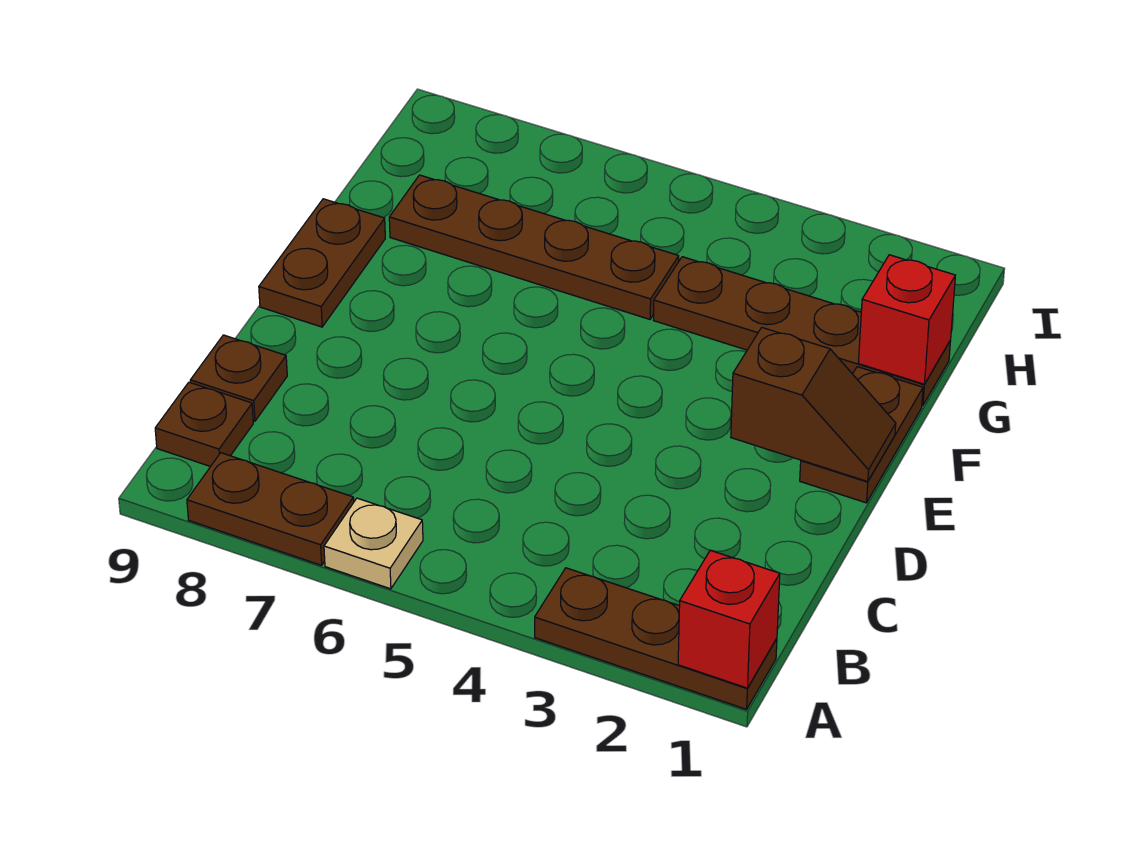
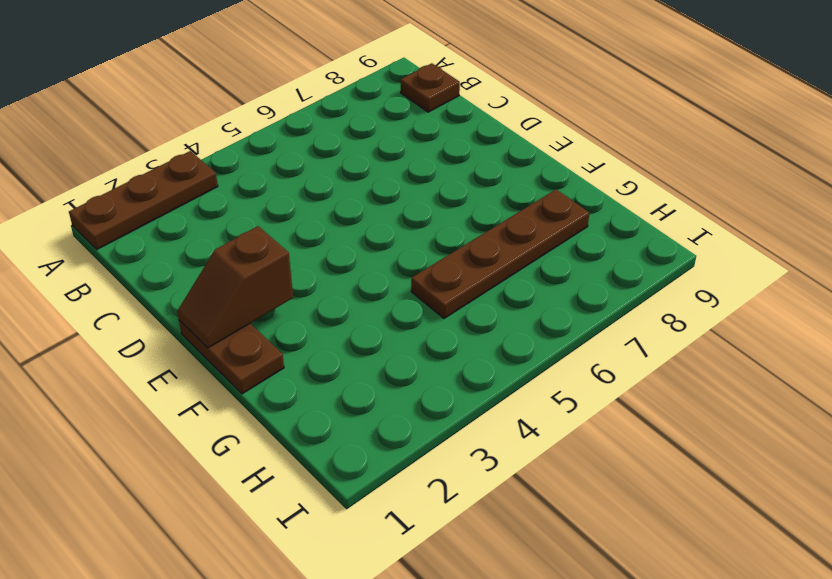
none -> tan plate A6 level 1
none -> brown plate A7:A8 level 1
none -> brown plate C9 level 1

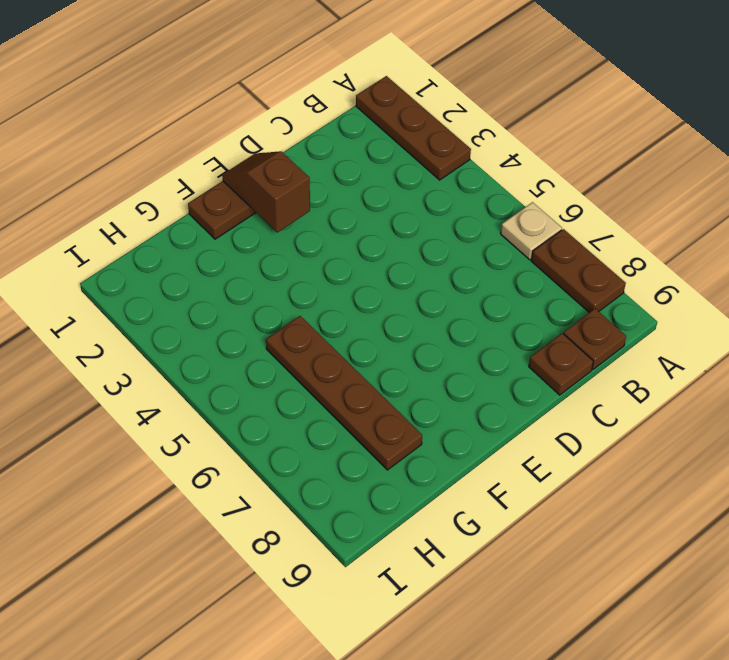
none -> brown plate E9:F9 level 1
none -> brown plate G1:G4 level 1
none -> red brick A1 level 2

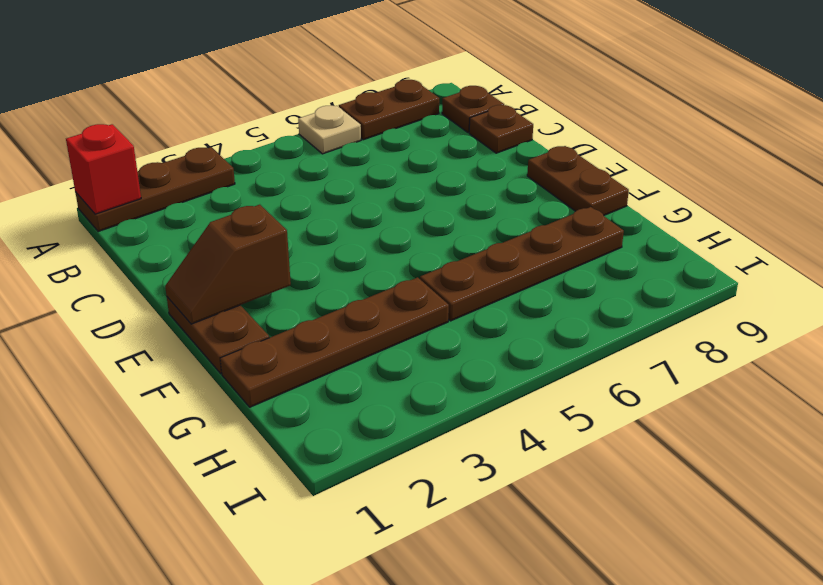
none -> red brick G1 level 2

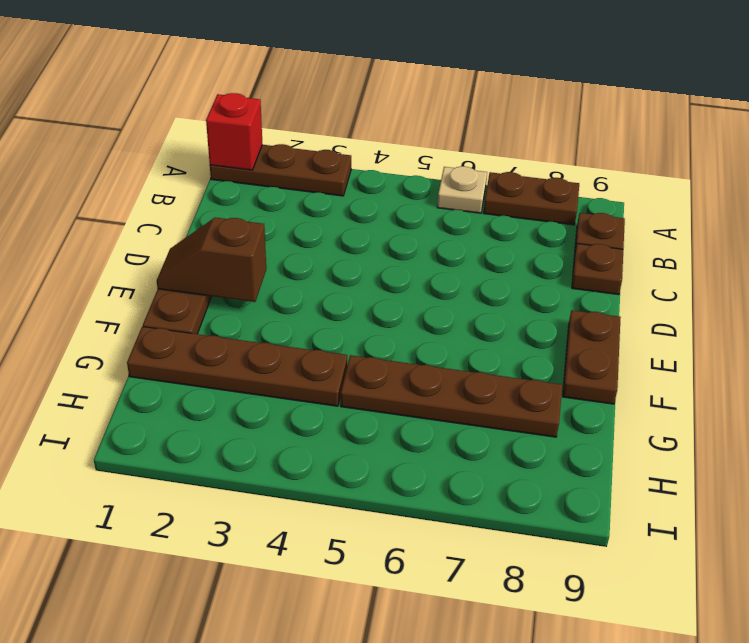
none -> red brick G1 level 2

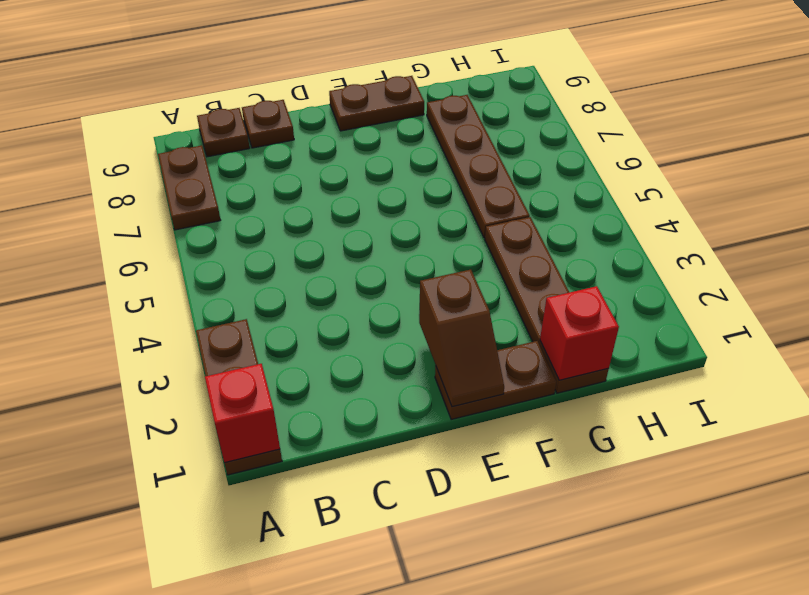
none -> tan plate A6 level 1

